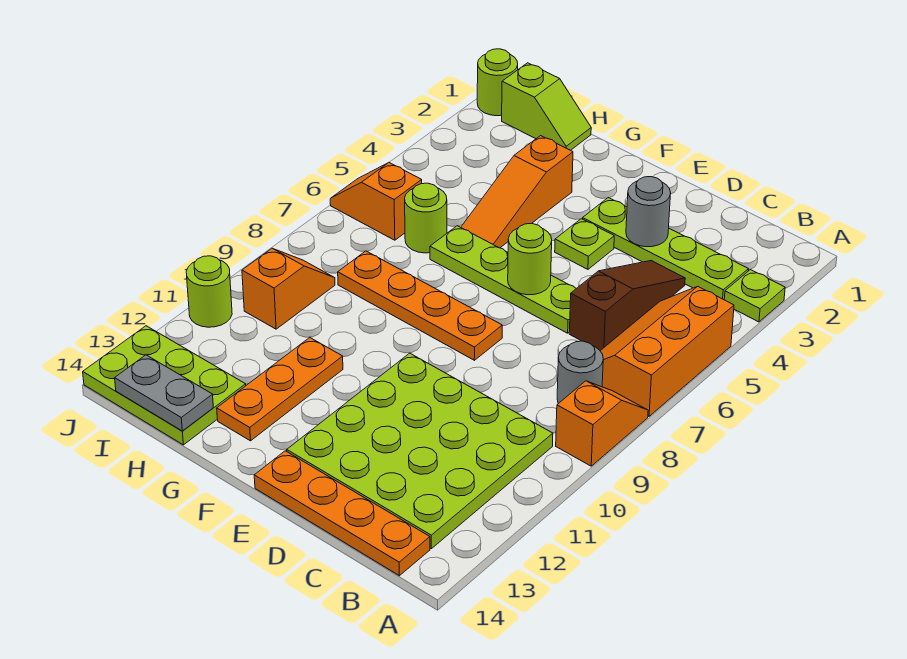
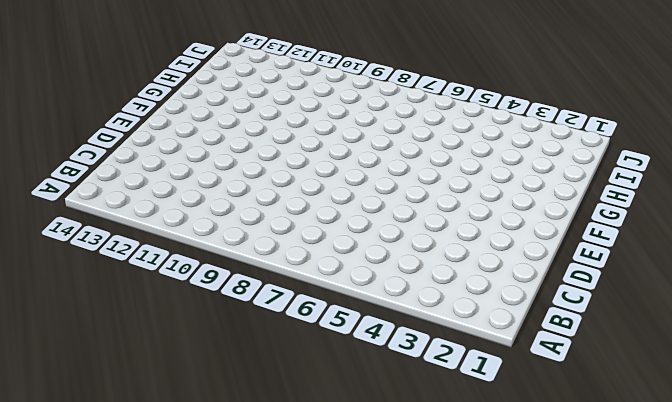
none -> lime plate A3 level 1
none -> orange slope A5:B7 level 1 top A
none -> orange slope A8:A9 level 1 top 9

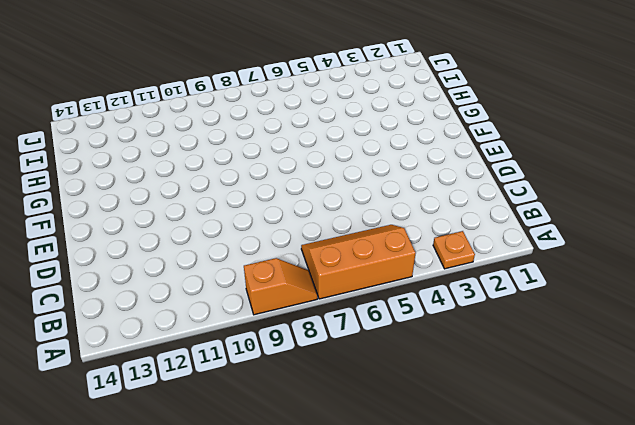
orange plate A3 level 1 -> lime plate A3 level 1
none -> lime plate B3:E3 level 1
none -> grey round brick B8 level 1
none -> lime plate B10:E13 level 1

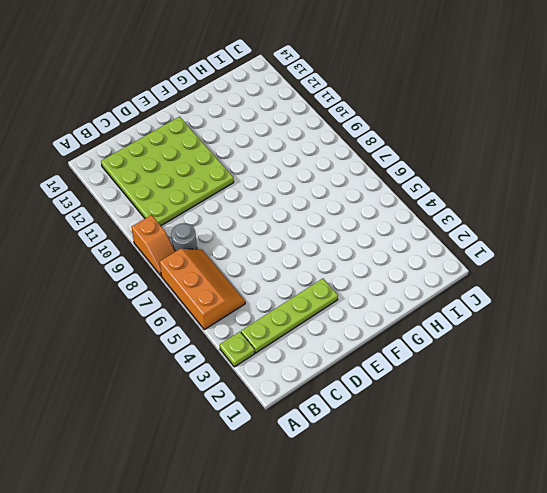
none -> orange plate B14:E14 level 1
none -> brown slope C4:C6 level 1 top 6
none -> lime plate D6:G6 level 1

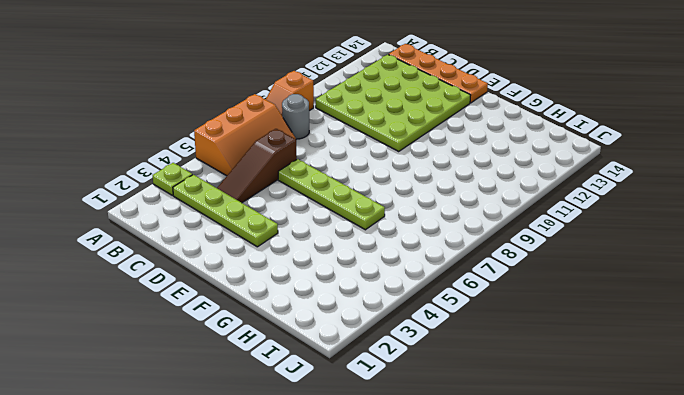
none -> lime plate E4 level 1
none -> orange plate E8:H8 level 1
none -> orange slope G3:G5 level 1 top 3

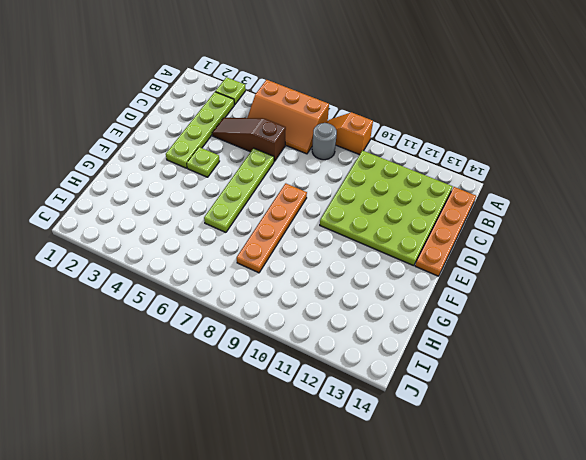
none -> orange slope G3:G5 level 1 top 3
none -> orange plate G11:G13 level 1
none -> lime slope H1:I1 level 1 top I

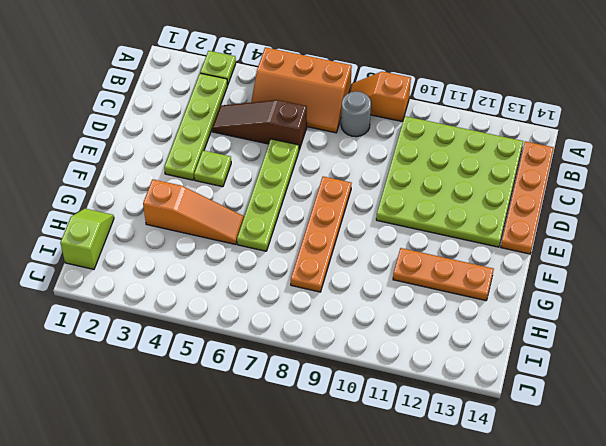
none -> lime round brick H6 level 1
none -> lime plate H13:J14 level 1
none -> orange slope I6:J6 level 1 top I

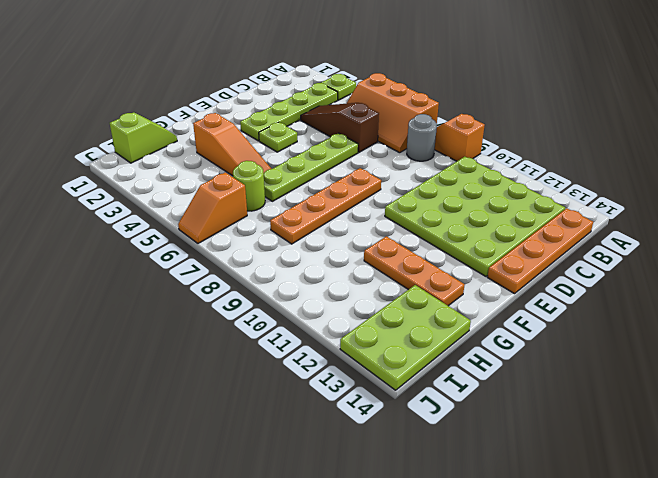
none -> orange slope I9:I10 level 1 top 10
none -> lime round brick J1 level 1
none -> lime round brick J11 level 1

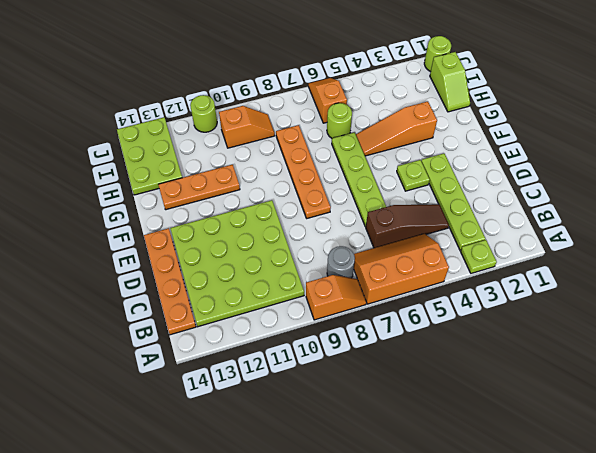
none -> grey round brick D3 level 2
none -> lime round brick E6 level 2
none -> grey plate H14:I14 level 2

